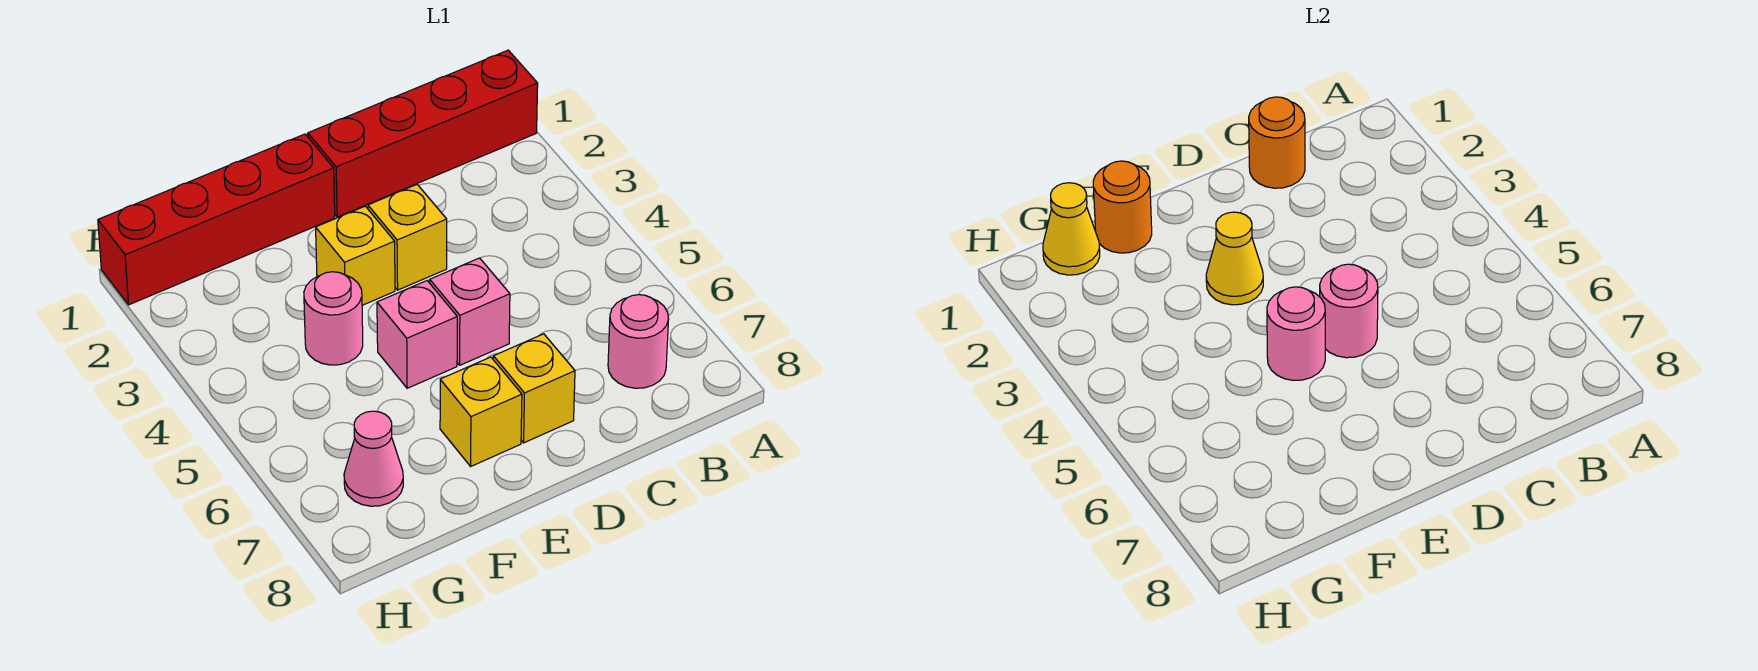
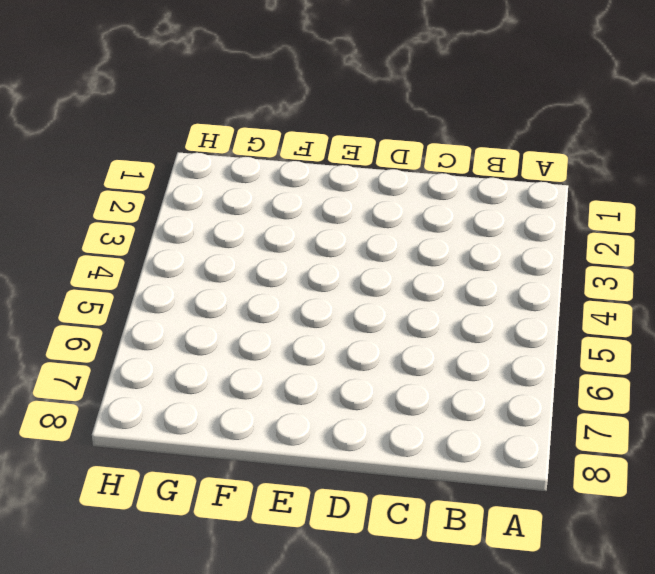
none -> red brick A1:D1 level 1
none -> pink round brick B7 level 1
none -> yellow brick D3 level 1

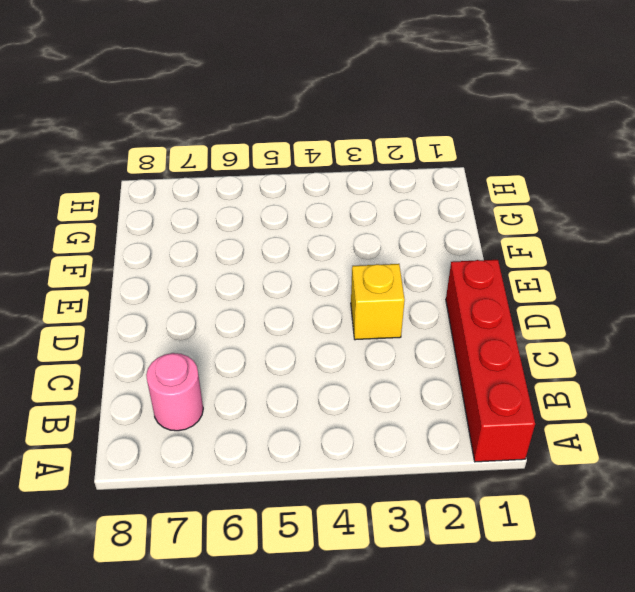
none -> pink brick D5 level 1
none -> yellow brick D7 level 1
none -> red brick E1:H1 level 1

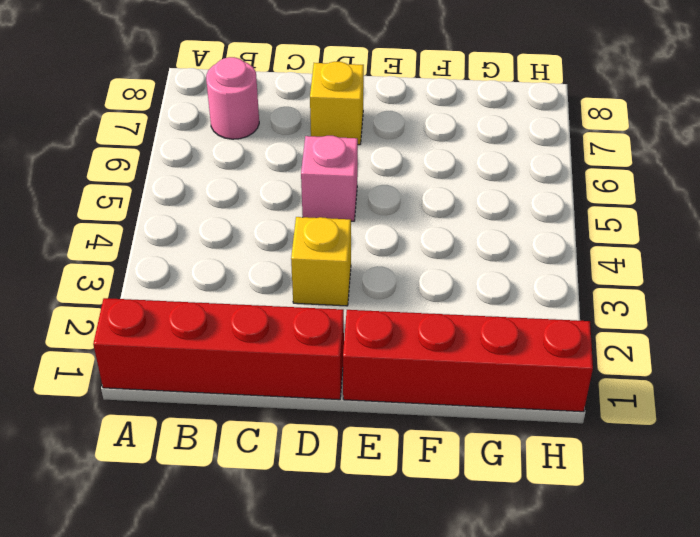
none -> yellow brick E3 level 1
none -> pink brick E5 level 1
none -> yellow brick E7 level 1

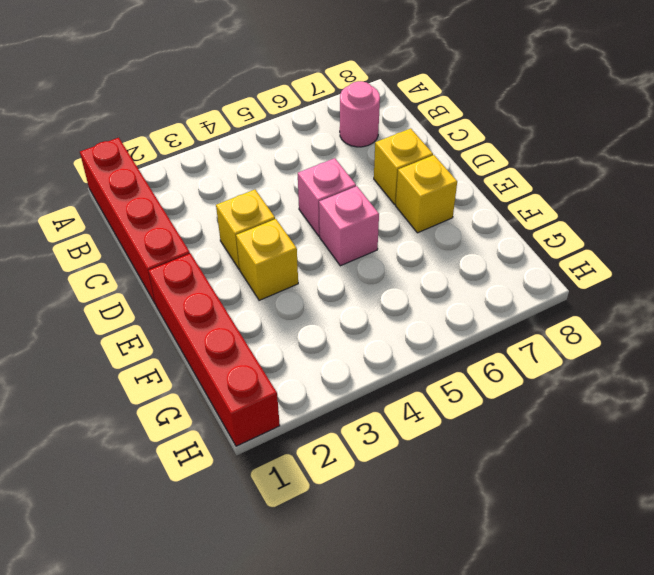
none -> pink round brick F4 level 1
none -> pink cone G7 level 1
none -> orange round brick C1 level 2

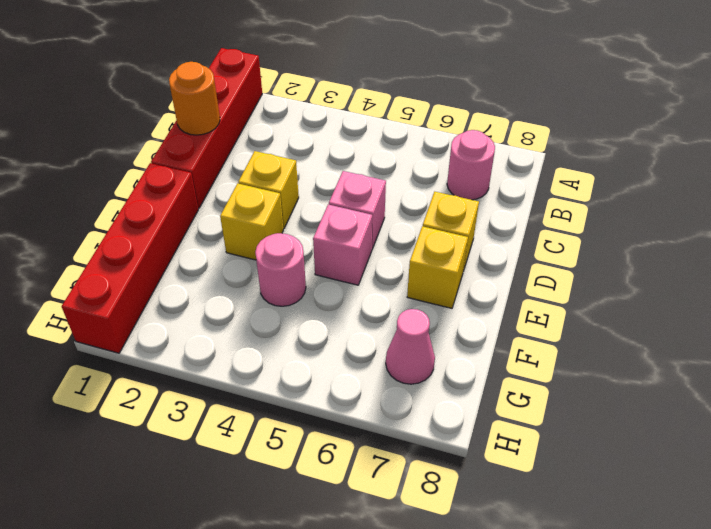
none -> pink round brick D5 level 2
none -> yellow cone E3 level 2
none -> pink round brick E5 level 2

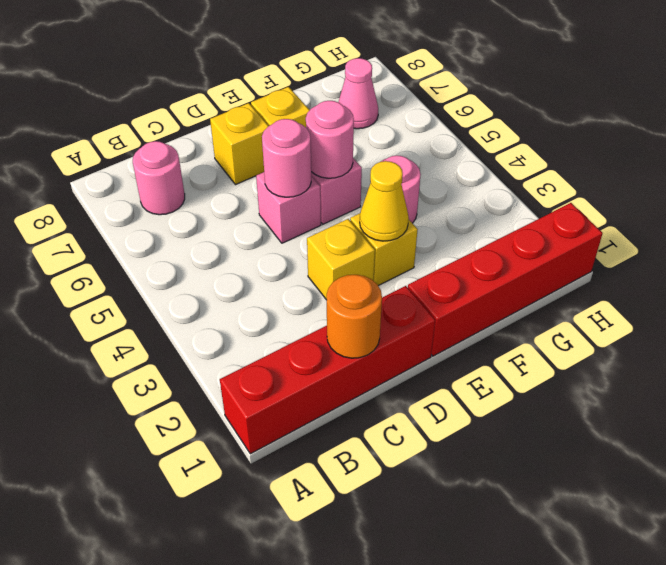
none -> orange round brick F1 level 2
none -> yellow cone G1 level 2

